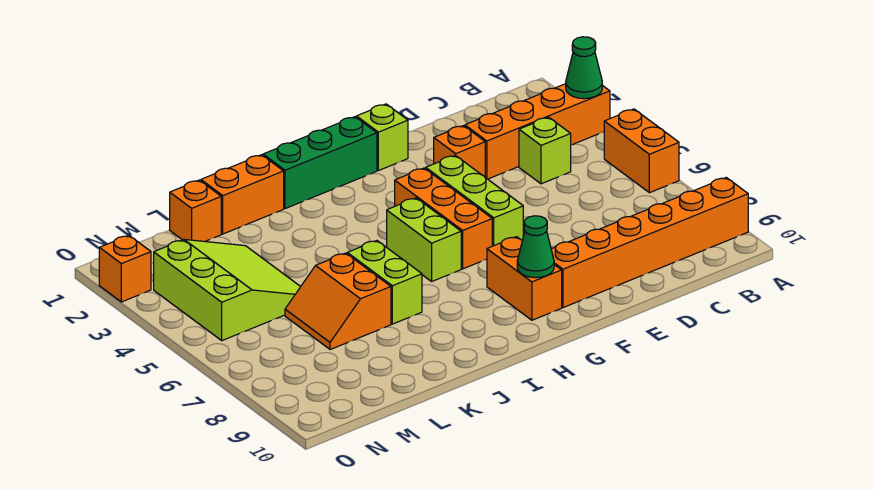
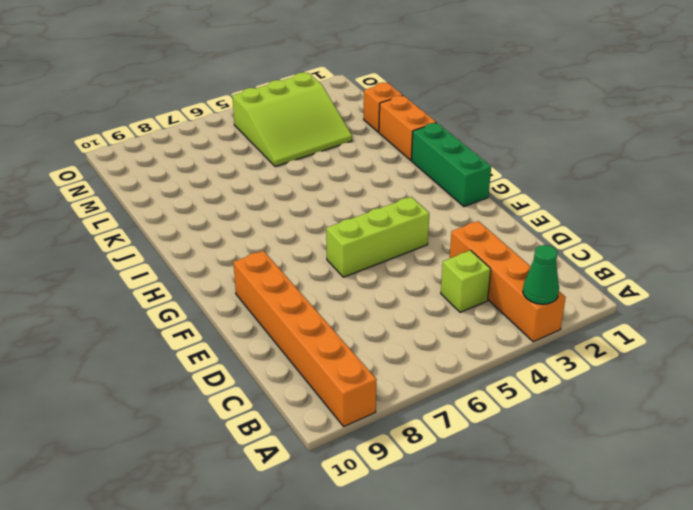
none -> orange brick A5:A6 level 1
none -> orange brick E3 level 1
none -> lime brick F1 level 1

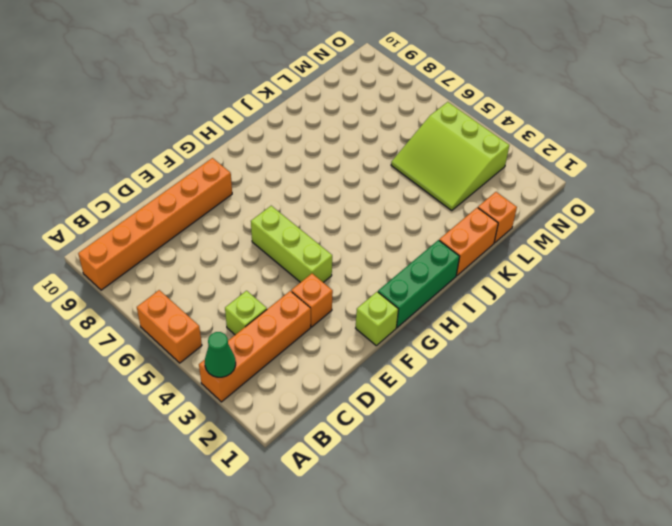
none -> orange brick G4:G6 level 1
none -> orange brick G8:G9 level 1
none -> lime brick H5:H6 level 1

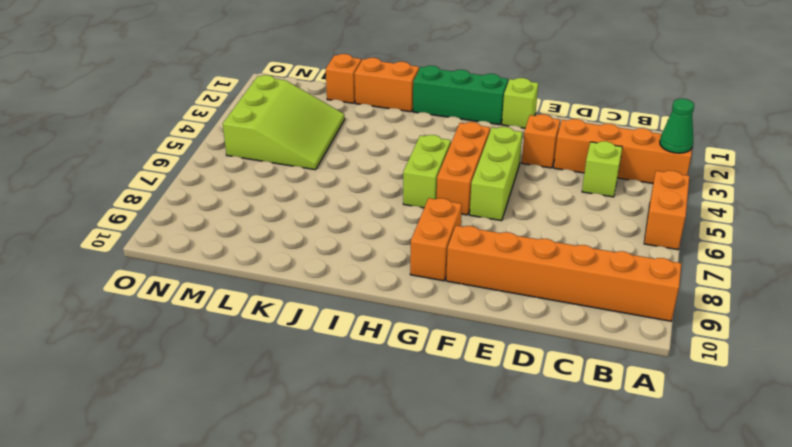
none -> lime brick J6:J7 level 1
none -> orange slope K6:L7 level 1 top K
none -> orange brick O2 level 1

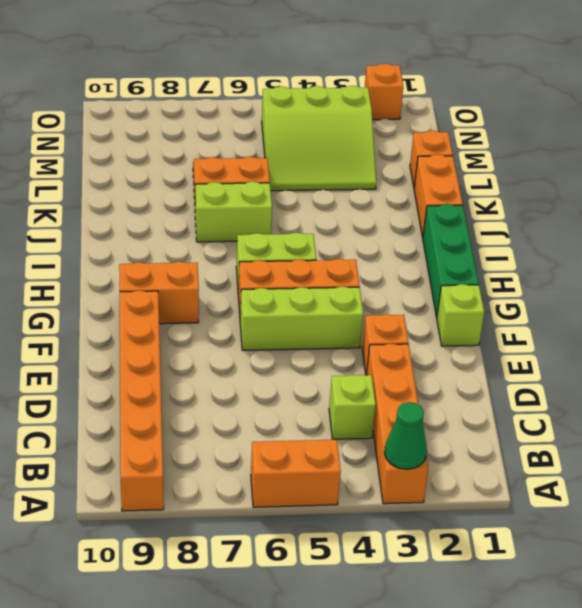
none -> green cone G9 level 2

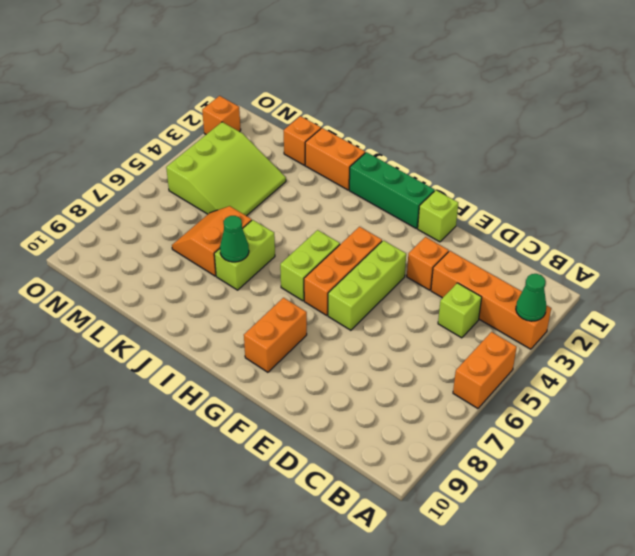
green cone J7 level 2 -> green cone G9 level 2
none -> orange brick A9:F9 level 1

